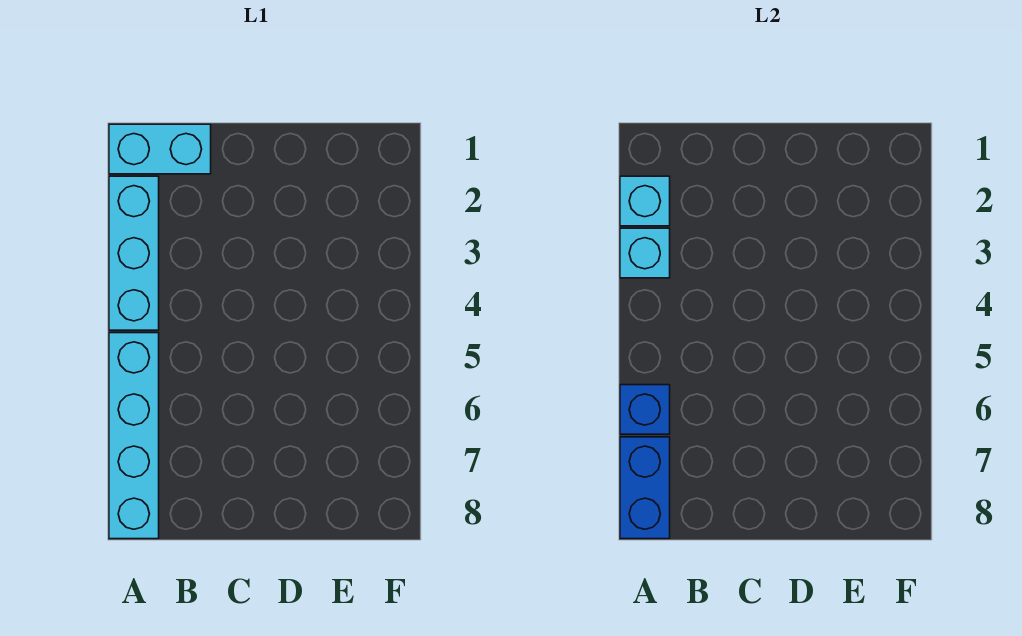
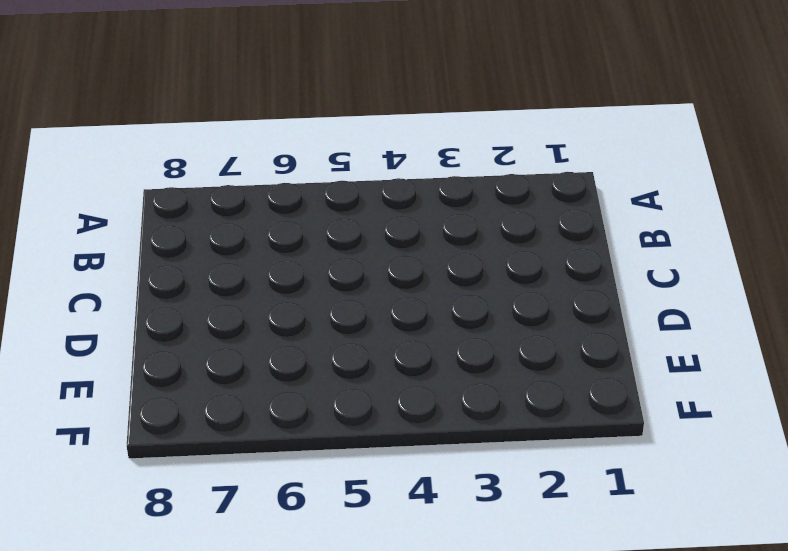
none -> cyan brick A1:B1 level 1
none -> cyan brick A2:A4 level 1

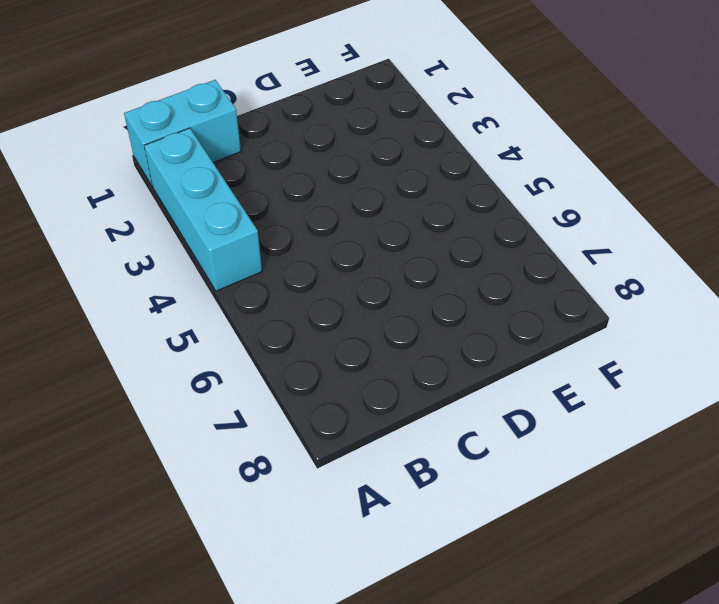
none -> cyan brick A5:A8 level 1
none -> cyan brick A2 level 2

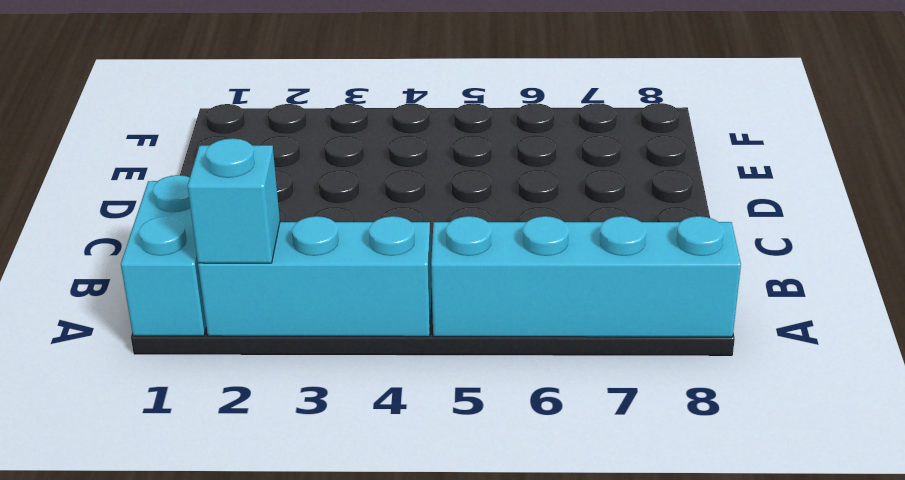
none -> cyan brick A3 level 2
none -> blue brick A6 level 2

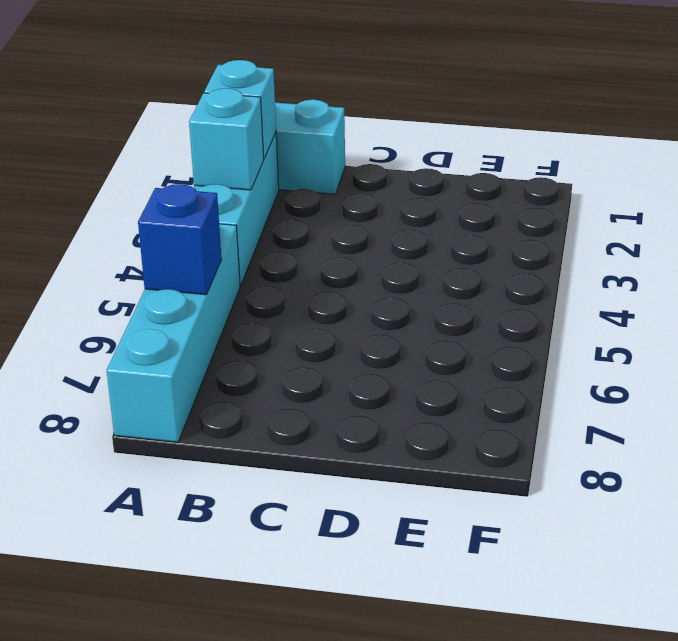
none -> blue brick A7:A8 level 2

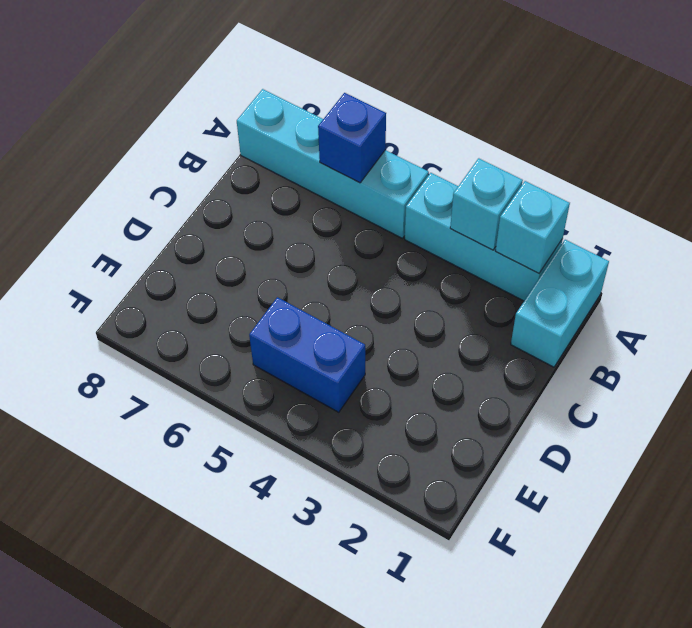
blue brick E4:E5 level 1 -> blue brick A7:A8 level 2

